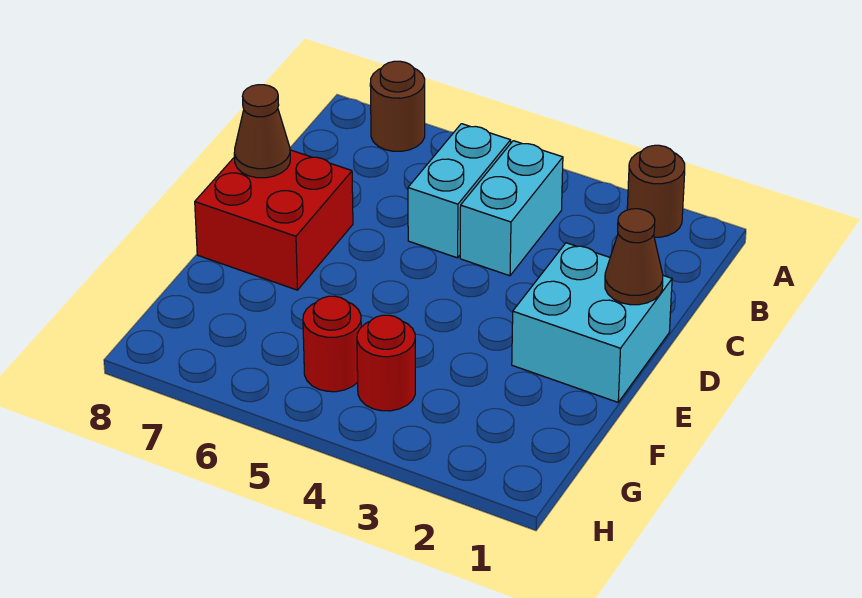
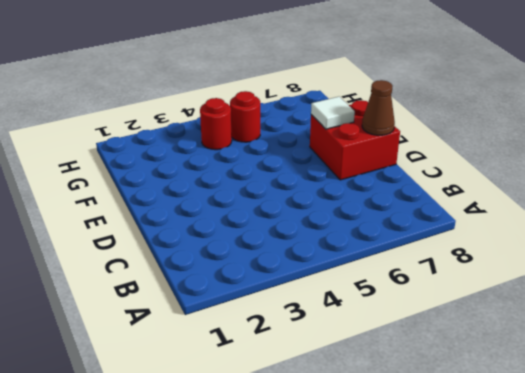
white tile E7 level 2 -> none
none -> brown round brick A2 level 1
none -> brown round brick A7 level 1

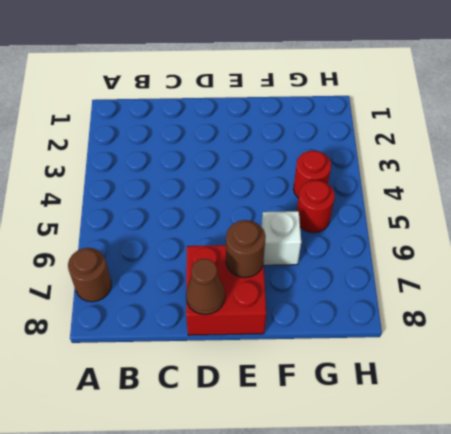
brown round brick E7 level 2 -> brown round brick A2 level 1
white brick F6 level 1 -> none
none -> cyan brick B4:C4 level 1
none -> cyan brick B5:C5 level 1

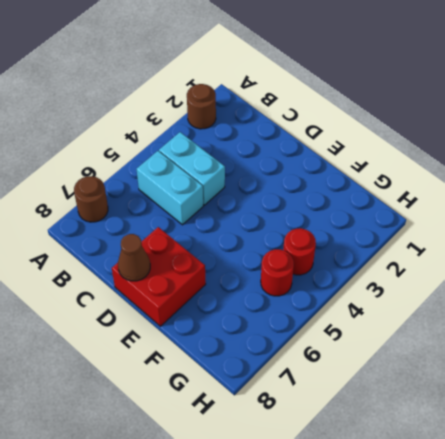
none -> cyan brick D1:E2 level 1
none -> brown cone D1 level 2

